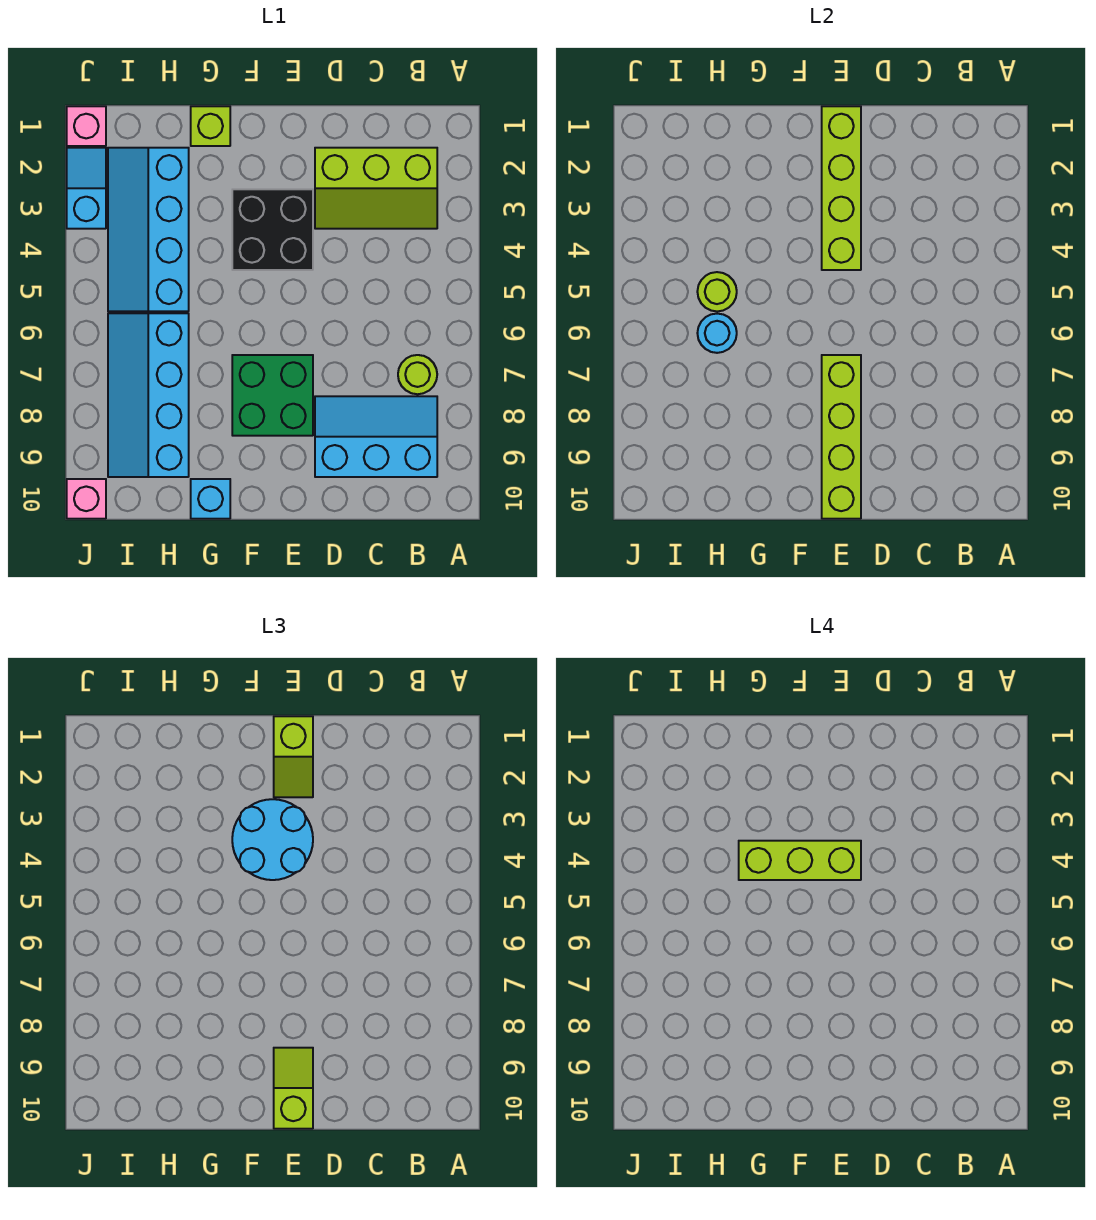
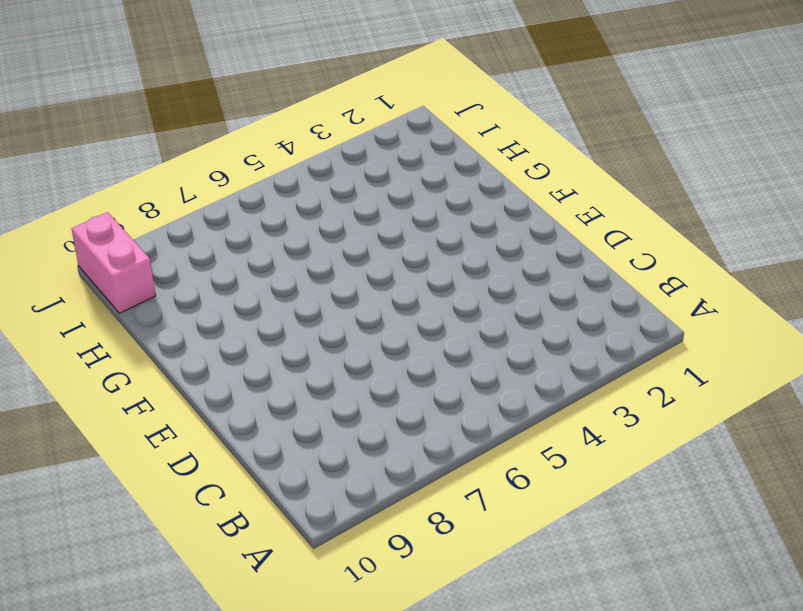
pink brick I10:J10 level 1 -> pink brick J10 level 1
none -> lime slope B2:D3 level 1 top 2
none -> lime round brick B7 level 1
none -> cyan slope B8:D9 level 1 top 9

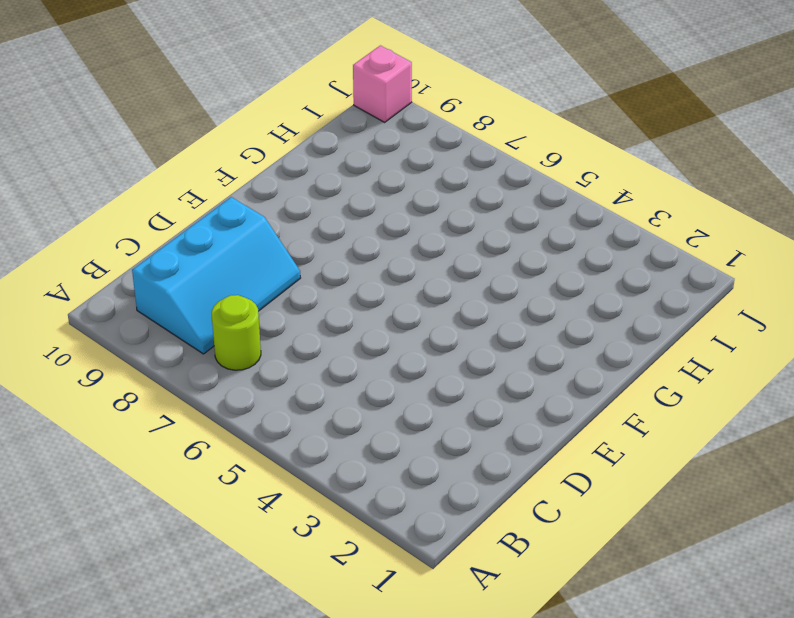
none -> lime slope B2:D3 level 1 top 2
none -> black brick E3:F4 level 1
none -> green brick E7:F8 level 1

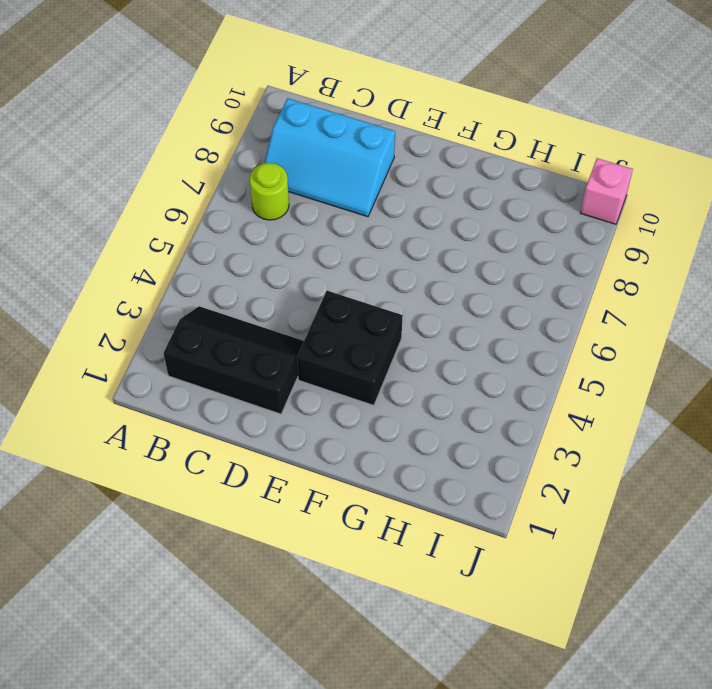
black slope B2:D3 level 1 top 2 -> lime slope B2:D3 level 1 top 2
none -> green brick E7:F8 level 1
none -> lime brick G1 level 1
none -> cyan brick G10 level 1

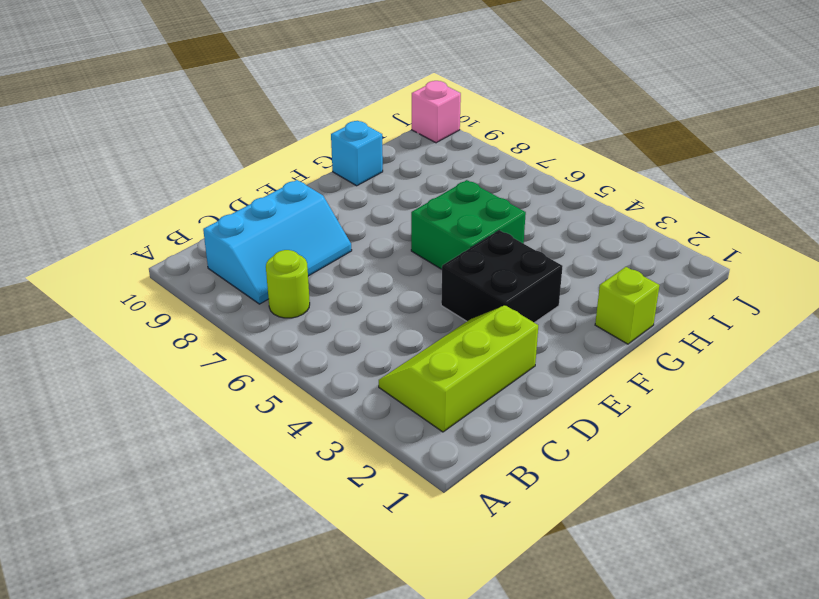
green brick F5:G6 level 1 -> green brick E7:F8 level 1
none -> cyan slope H2:I5 level 1 top H
none -> cyan slope H6:I9 level 1 top H
none -> pink brick J1 level 1

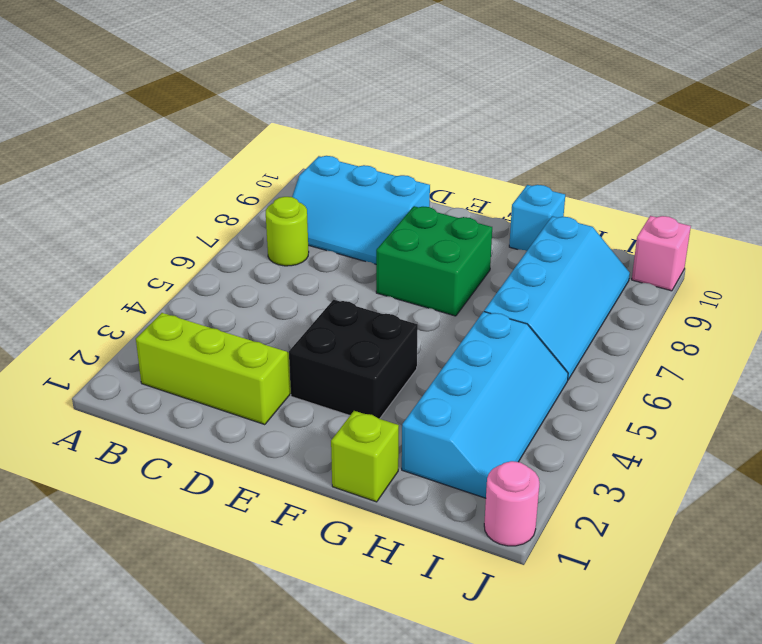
pink round brick J1 level 1 -> pink brick J1 level 1
none -> cyan slope J2:J3 level 1 top 3
none -> lime brick E1:E4 level 2
none -> lime brick E7:E10 level 2

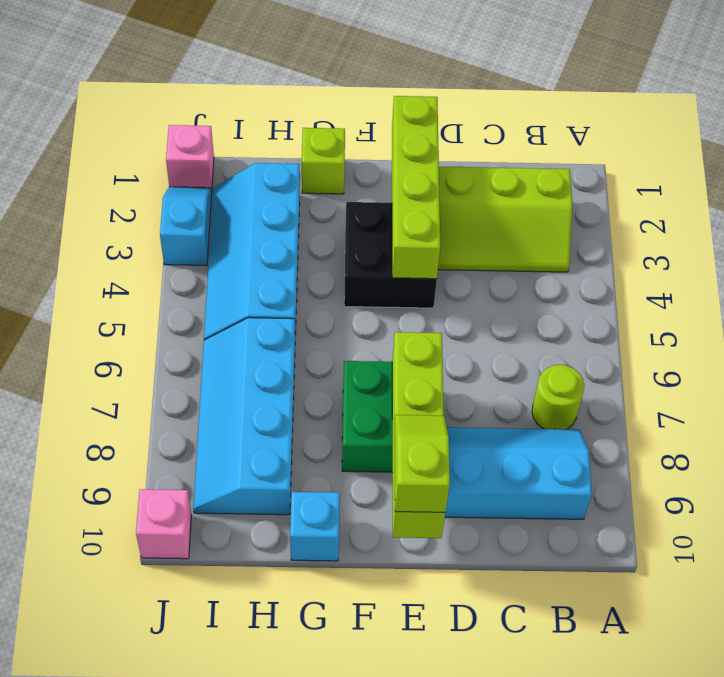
none -> lime round brick H5 level 2
none -> cyan round brick H6 level 2
none -> lime slope E1:E2 level 3 top 1

